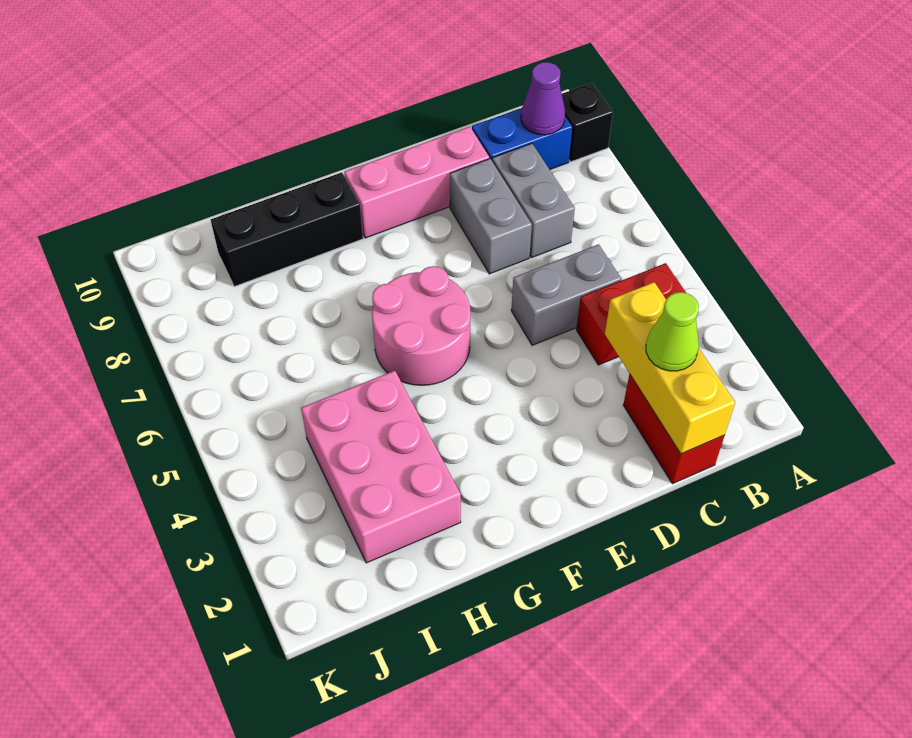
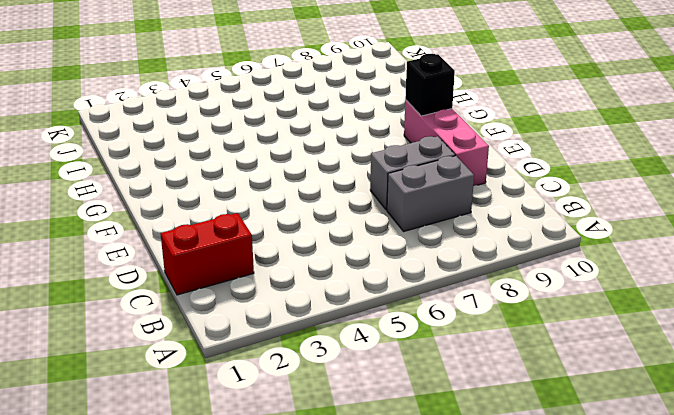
black brick F9 level 2 -> black brick A9 level 1
none -> red brick B4:C4 level 1
none -> blue brick B9:C9 level 1
none -> grey brick C5:D5 level 1

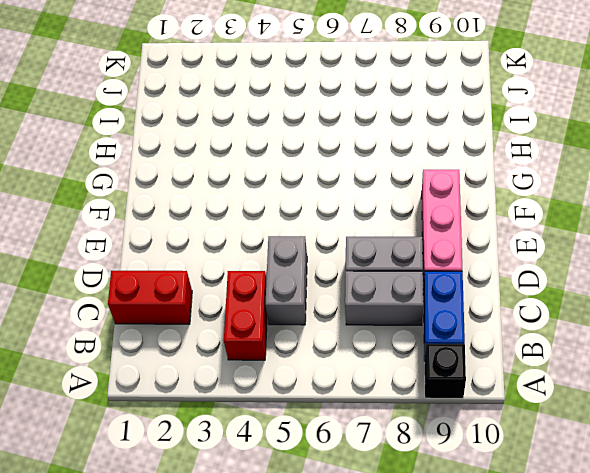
none -> pink round brick F5:G6 level 1
none -> black brick G9:I9 level 1
none -> pink brick H2:I4 level 1

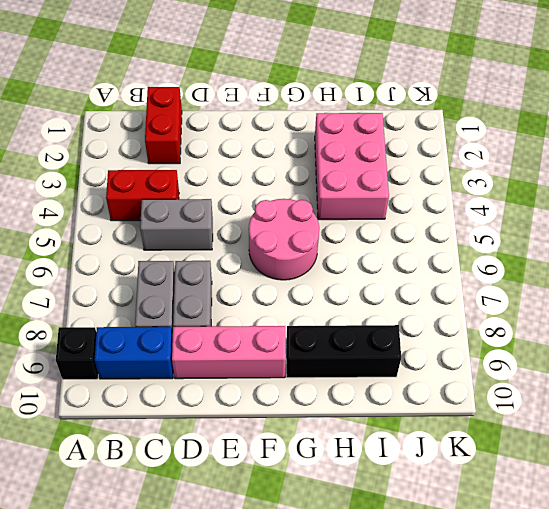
none -> purple cone B9 level 2
none -> yellow brick C1:C3 level 2
none -> lime cone C2 level 3

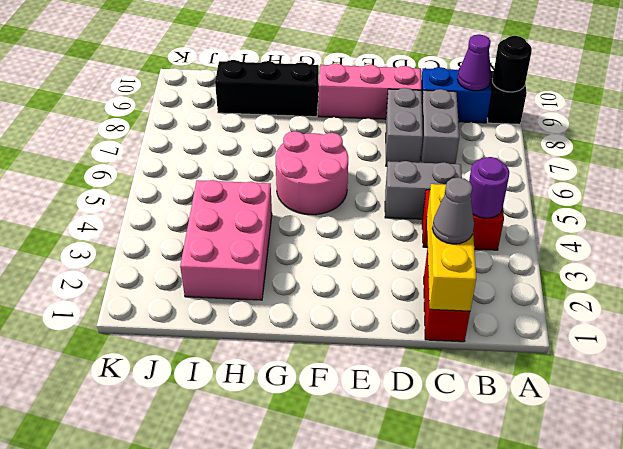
black round brick A9 level 2 -> none
purple round brick B4 level 2 -> none
grey cone C2 level 3 -> lime cone C2 level 3

